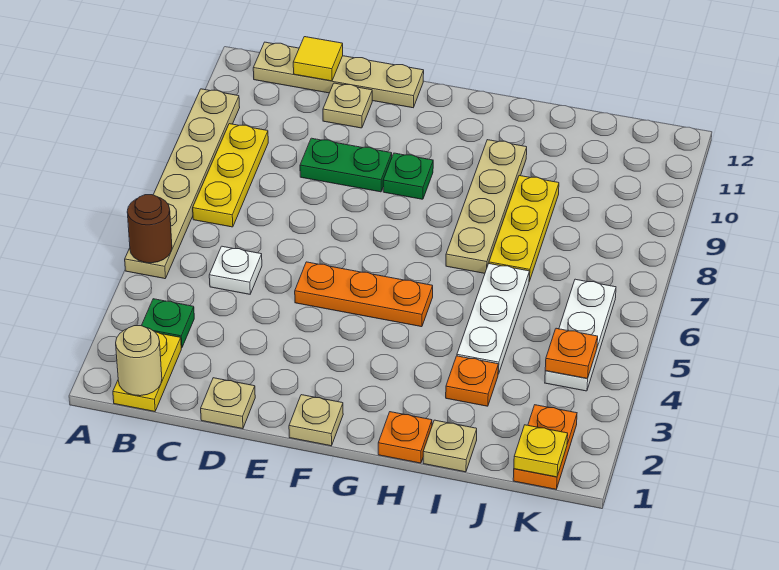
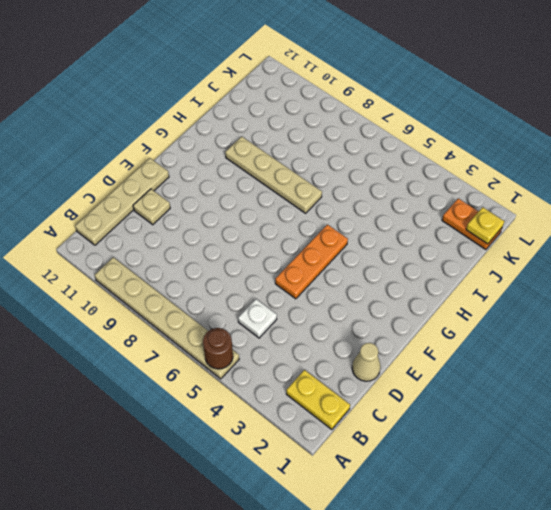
tan cone D1 level 1 -> tan plate D1 level 1
none -> green plate B3 level 1
none -> yellow plate B7:B9 level 1
none -> green plate D9:E9 level 1

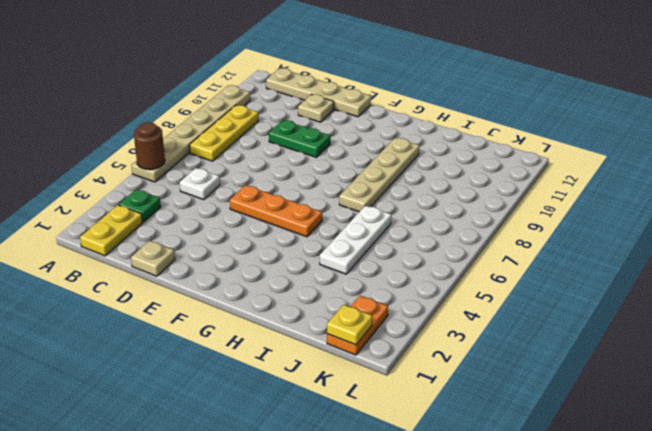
none -> tan plate F1 level 1
none -> green plate F9 level 1
none -> orange plate H1 level 1

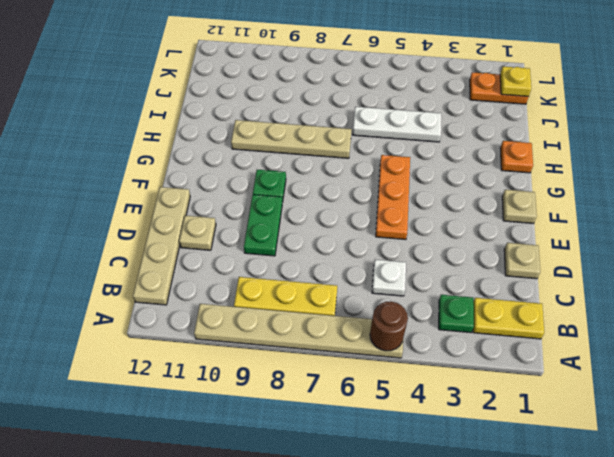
none -> tan plate I1 level 1
none -> orange plate I3 level 1
none -> yellow plate I7:I9 level 1

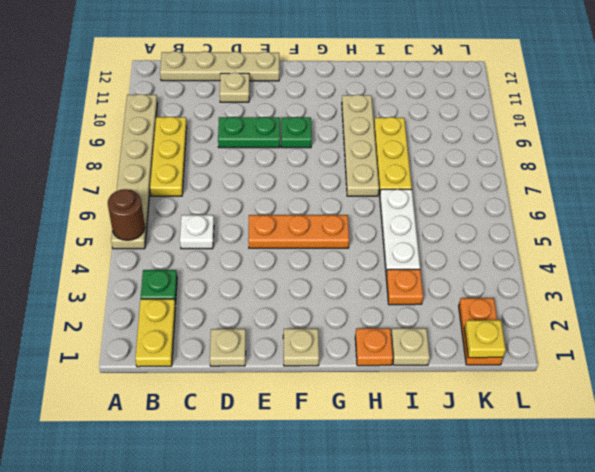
none -> white plate K4:K6 level 1
none -> tan round brick B1 level 2
none -> yellow tile C12 level 2

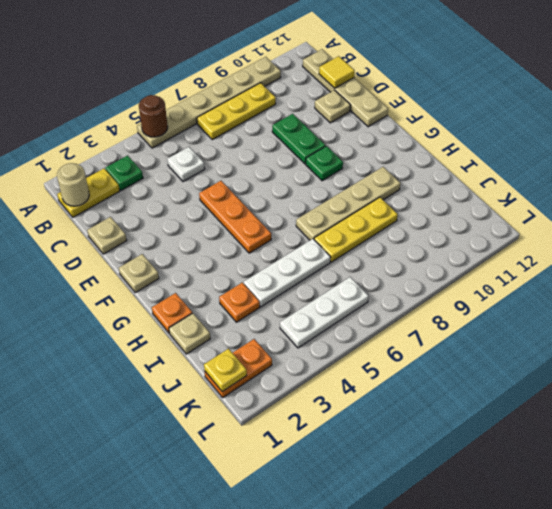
none -> orange plate K4 level 2

